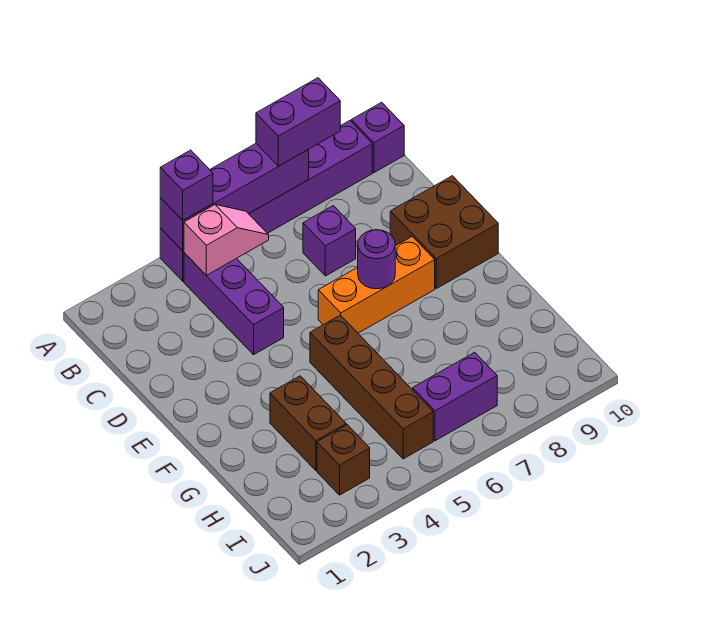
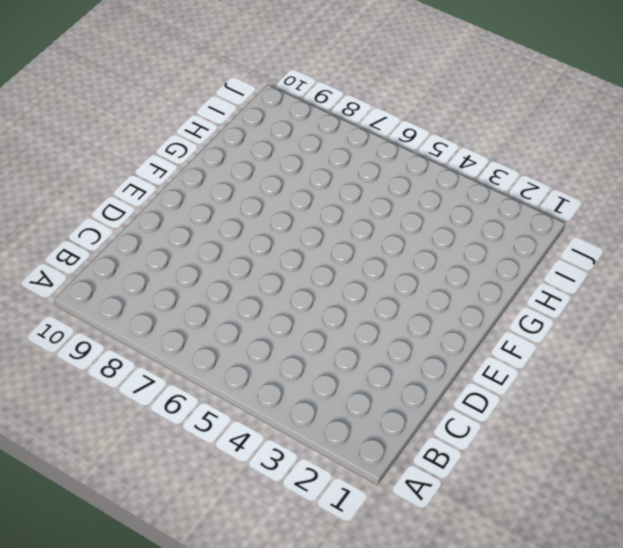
none -> purple brick A4:A9 level 1
none -> purple brick A10 level 1
none -> purple brick B4:D4 level 1

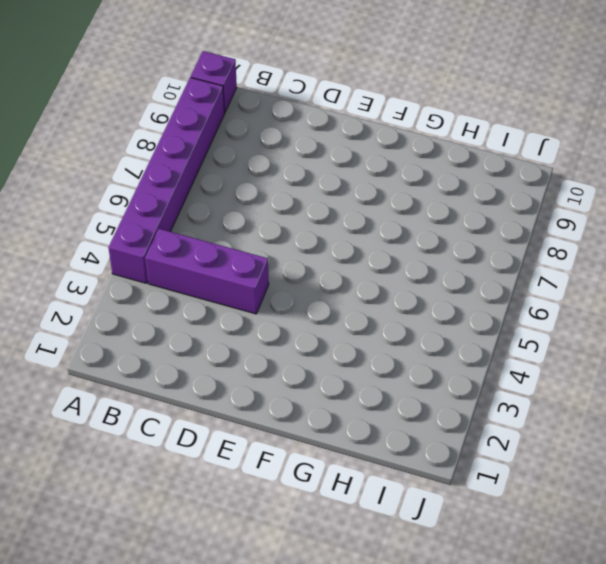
none -> purple brick C7 level 1
none -> brown brick D9:E10 level 1
none -> orange brick E6:E8 level 1

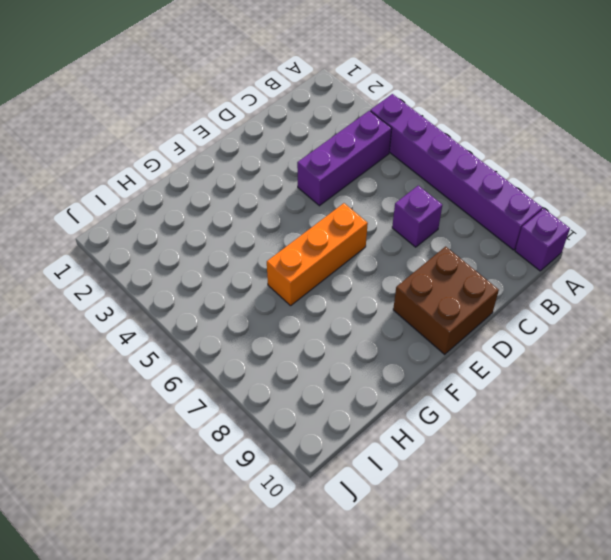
orange brick E6:G6 level 1 -> orange brick E6:E8 level 1
none -> brown brick F5:I5 level 1
none -> brown brick G3:H3 level 1
none -> brown brick I3 level 1

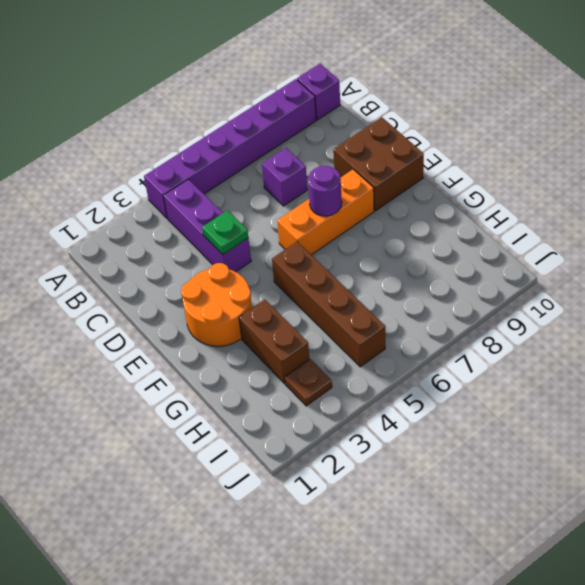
green plate D4 level 2 -> none
orange round brick E2:F3 level 1 -> none
brown plate I3 level 1 -> brown brick I3 level 1
none -> purple brick I6:I7 level 1
none -> purple brick A4:A7 level 2
none -> pink slope B4:B5 level 2 top 4

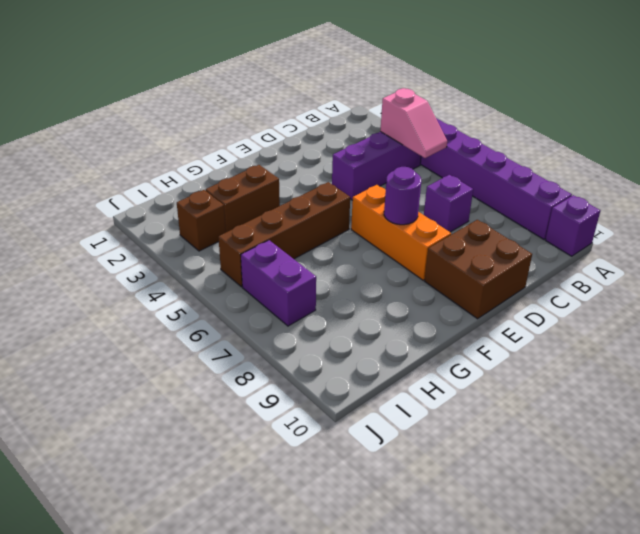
none -> purple brick A4:A7 level 2
none -> purple brick A4 level 3
none -> purple brick A7:A8 level 3

